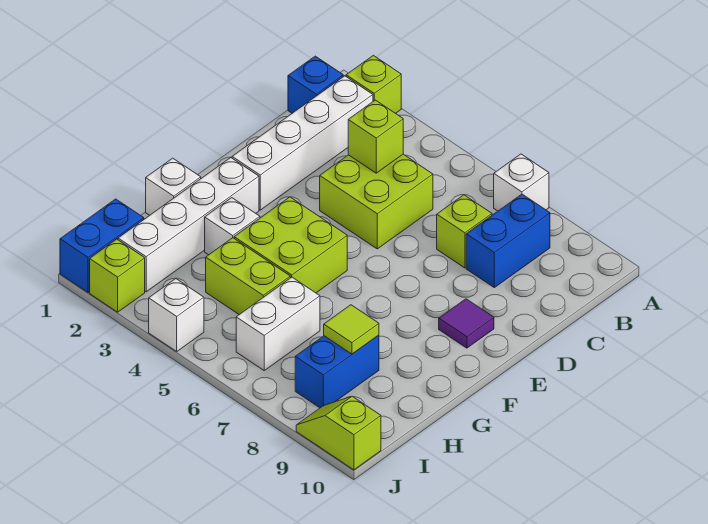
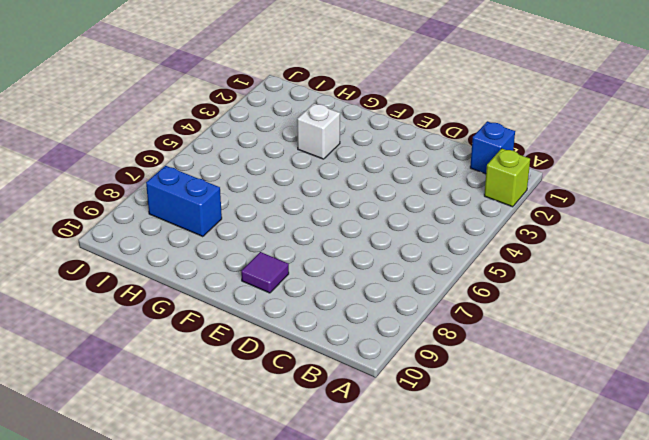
none -> white brick A7 level 1
none -> white brick B2:E2 level 1
none -> blue brick B8:C8 level 1

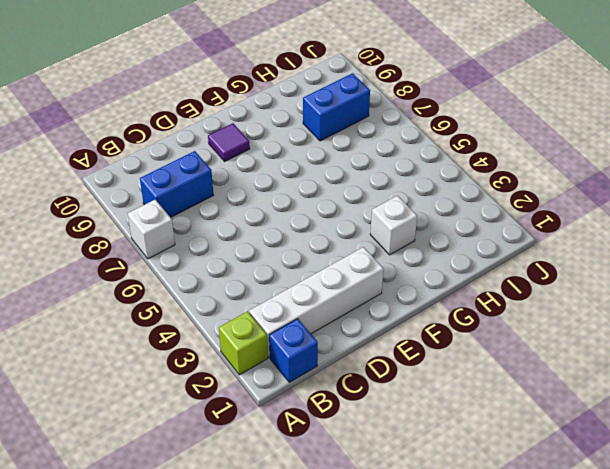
none -> lime brick C4:D5 level 1
none -> lime brick C7 level 1
none -> white brick F2:I2 level 1

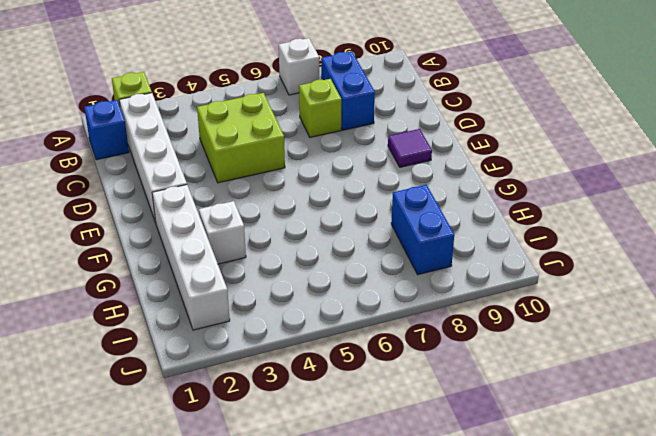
none -> lime brick F4:G5 level 1
none -> white brick G1 level 1
none -> lime brick H4:H5 level 1

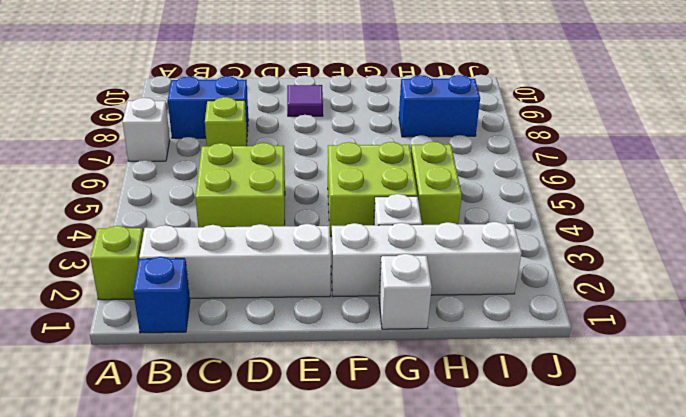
none -> white brick H6:I6 level 1
none -> blue brick I1:J1 level 1
none -> lime brick J2 level 1

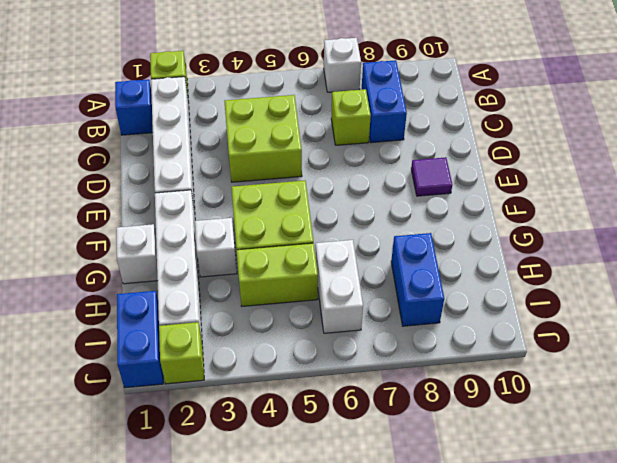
none -> white brick J4 level 1
none -> lime slope J9:J10 level 1 top 10
none -> lime brick C4 level 2

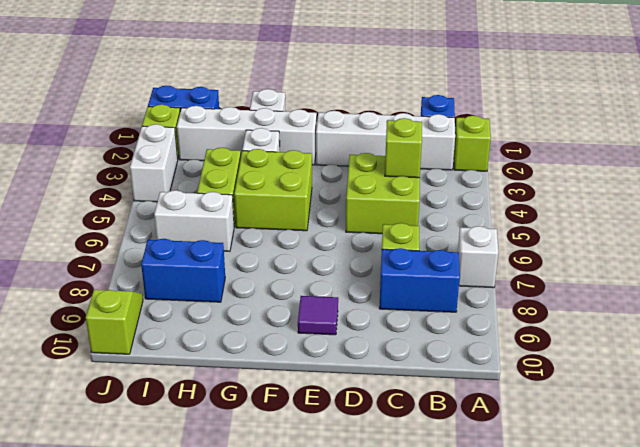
white brick J3:J4 level 1 -> white brick J4 level 1
none -> lime tile H8 level 2

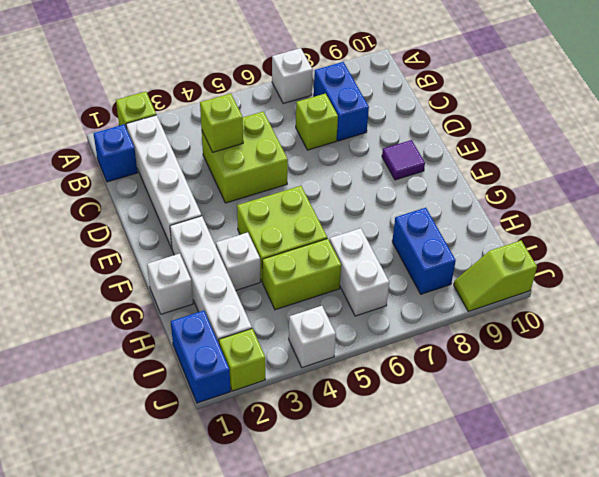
none -> lime tile H8 level 2

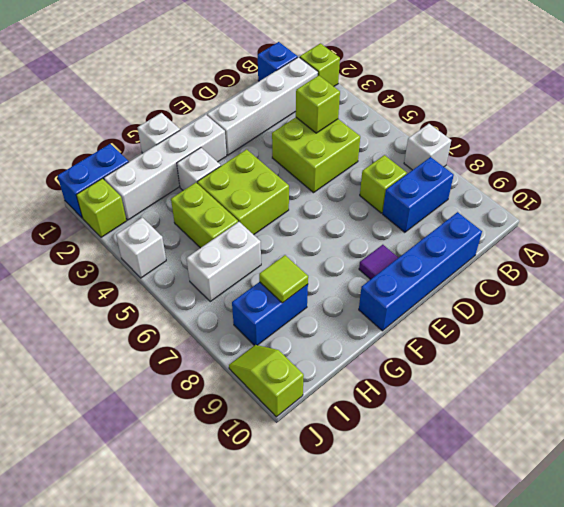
blue brick C10:F10 level 1 -> none

